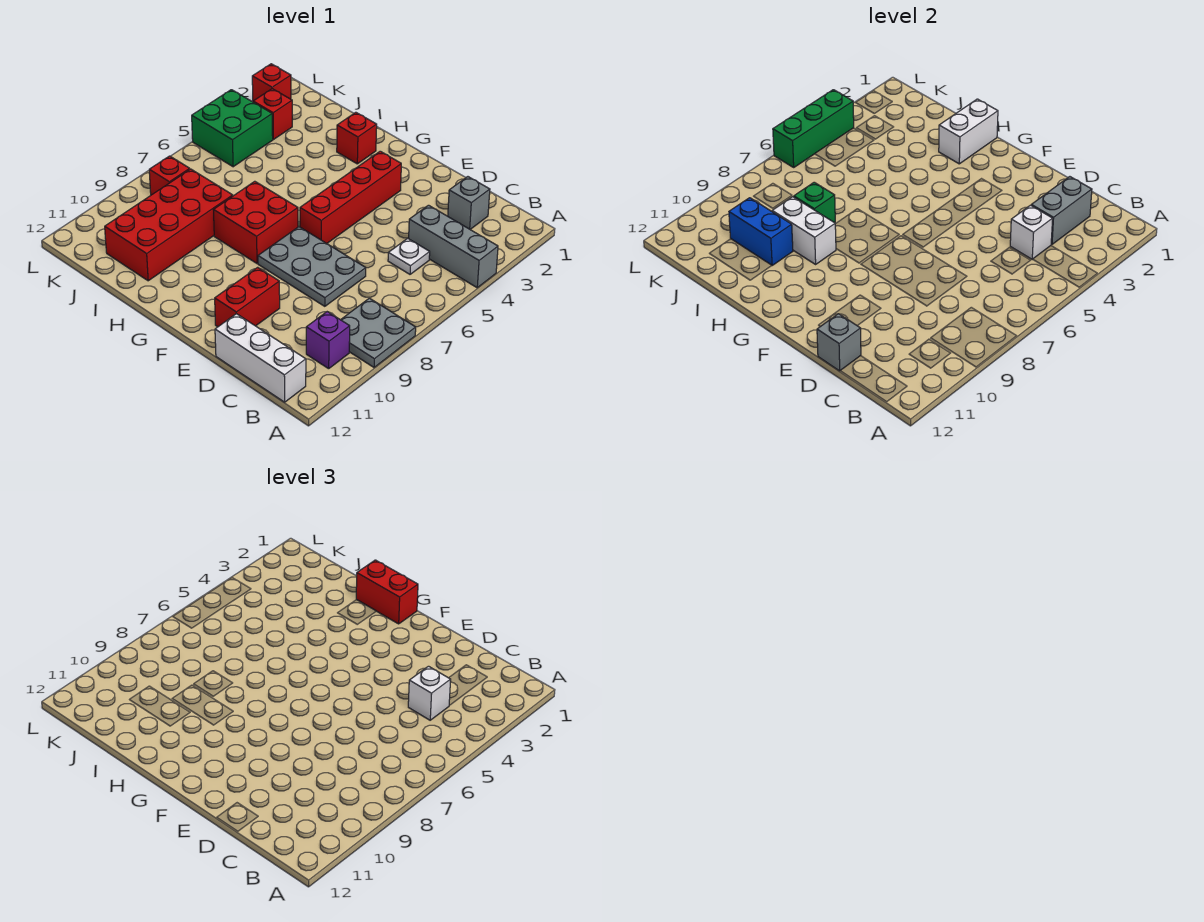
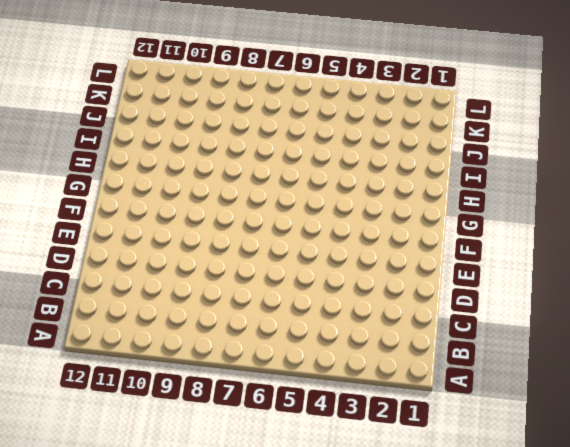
none -> grey brick A4:C4 level 1
none -> grey plate A8:B9 level 1
none -> purple brick B10 level 1

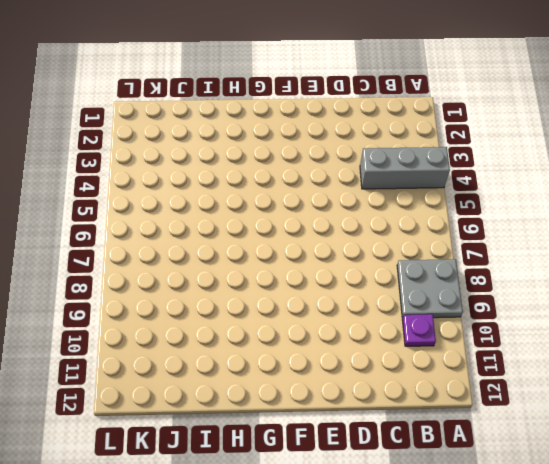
purple plate B10 level 1 -> purple brick B10 level 1
none -> white brick B12:D12 level 1
none -> grey brick C2 level 1
none -> white plate C5 level 1

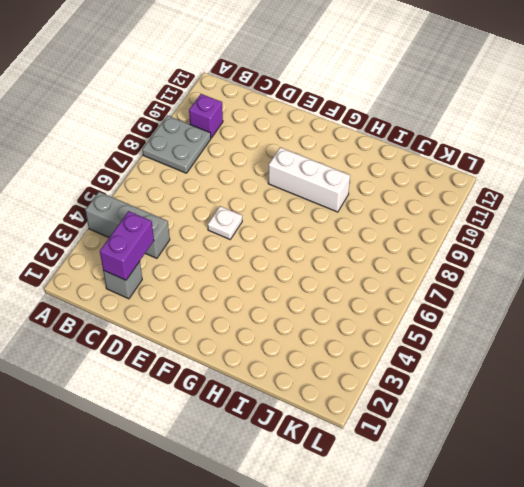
purple brick C2:C3 level 2 -> grey brick C2:C3 level 2
white plate E6 level 1 -> white plate C5 level 1
white brick F9:H9 level 1 -> white brick B12:D12 level 1
none -> grey plate D7:F8 level 1
none -> red brick E10:E11 level 1
none -> red brick F3:F6 level 1

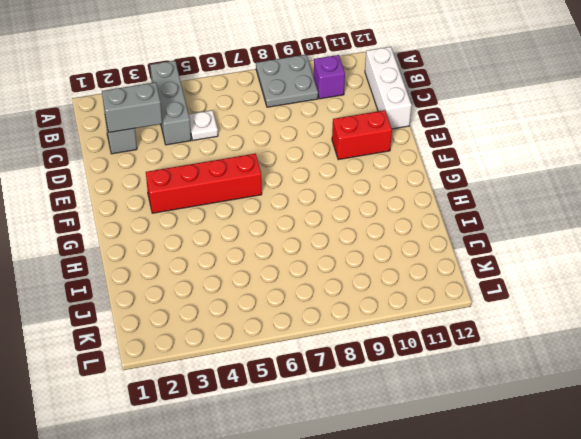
none -> grey plate D7:F8 level 1
none -> red brick G7:H8 level 1
none -> red brick H2 level 1

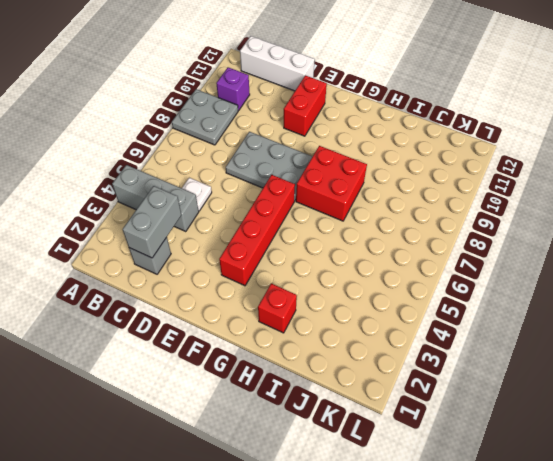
none -> red brick I8:J11 level 1
none -> red brick K3 level 1
none -> green brick K4:L5 level 1

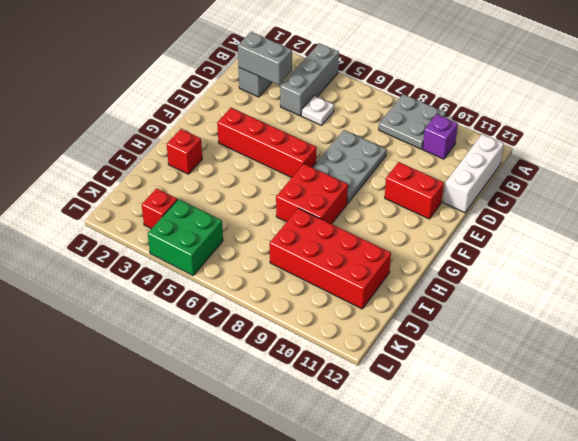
none -> red brick K8 level 1
none -> red brick L2 level 1
none -> white brick C4 level 2

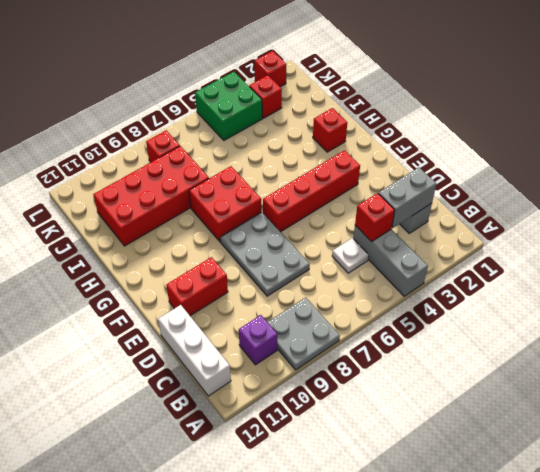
red brick C4 level 2 -> white brick C4 level 2
none -> grey brick D12 level 2
none -> white brick H1:H2 level 2
none -> white brick H9:I9 level 2

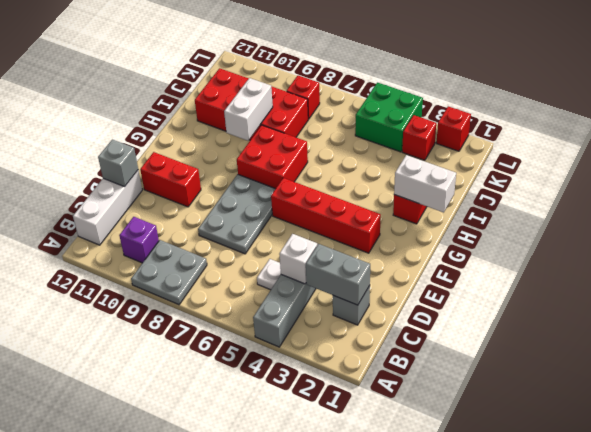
none -> green brick I8 level 2
none -> blue brick I10:J10 level 2
none -> green brick L4:L6 level 2

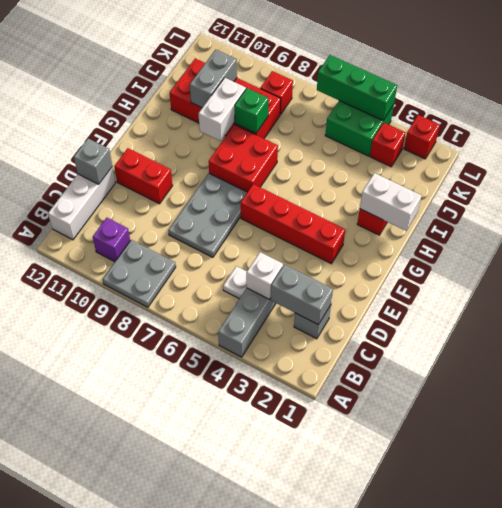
grey brick I10:J10 level 2 -> blue brick I10:J10 level 2
none -> white brick C4 level 3
none -> red brick G1:H1 level 3

